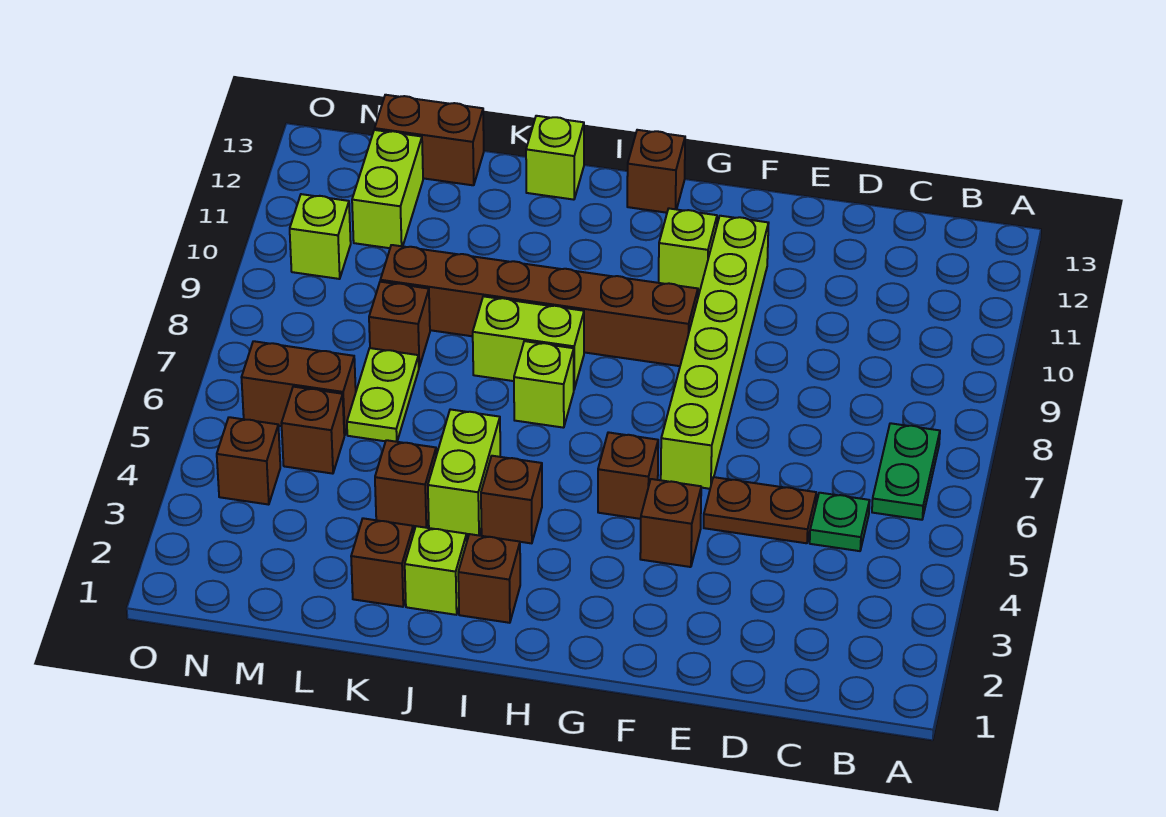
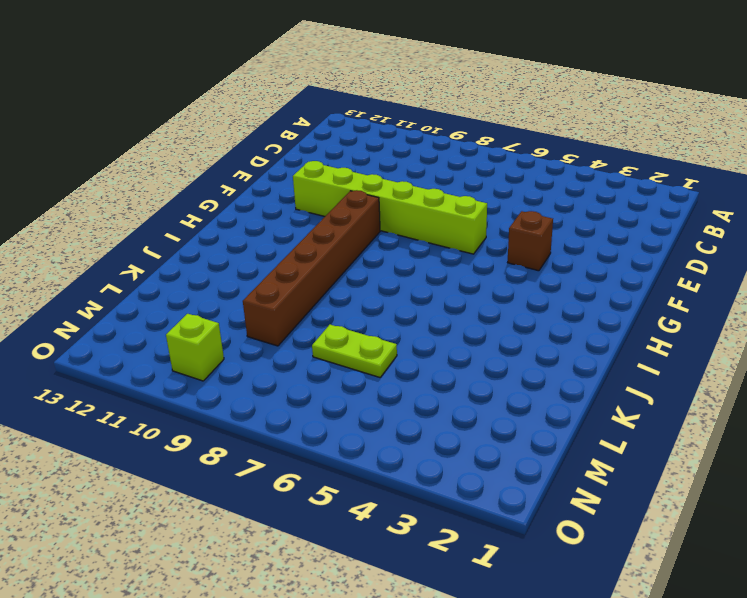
none -> green plate B6:B7 level 1
none -> green plate C5 level 1
none -> brown plate D5:E5 level 1

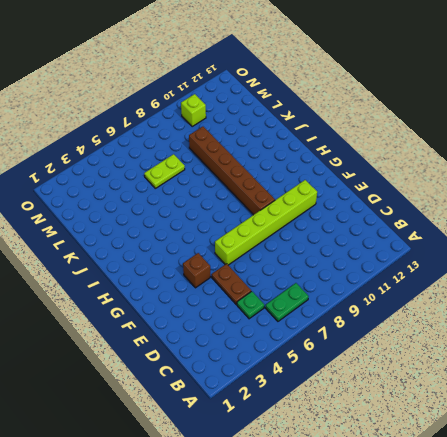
none -> brown brick G5 level 1
none -> lime brick G11 level 1
none -> brown brick H13 level 1

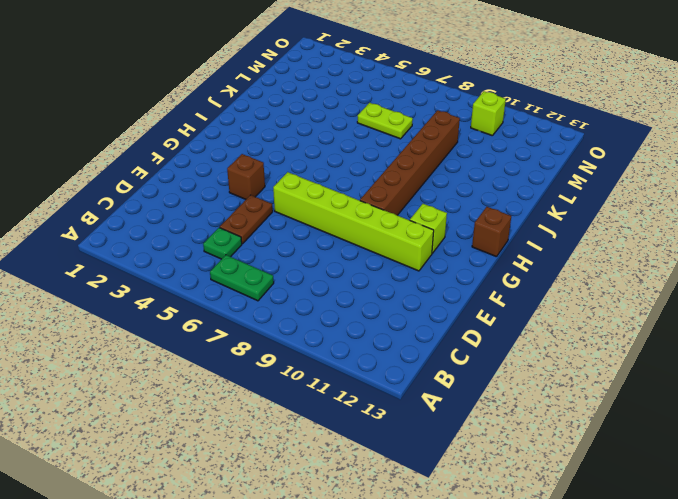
none -> brown brick G5 level 1
none -> brown brick I2 level 1
none -> brown brick I4 level 1

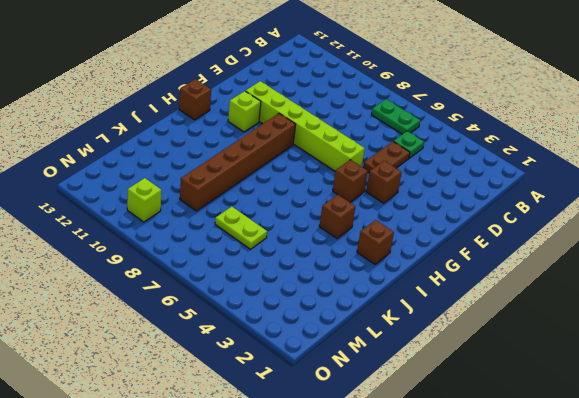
none -> lime brick I7 level 1
none -> lime brick I8:J8 level 1
none -> lime brick J2 level 1

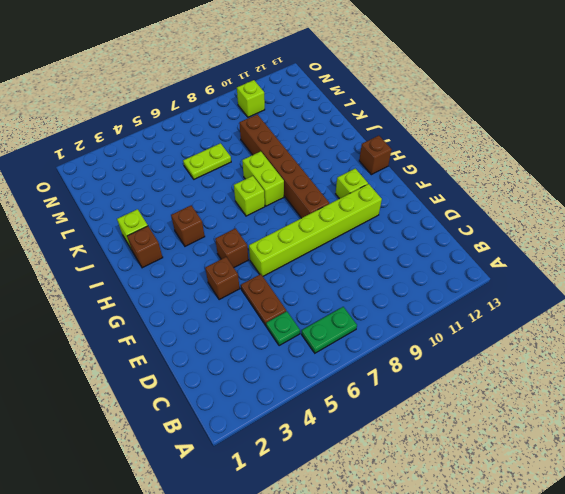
none -> lime brick J4:J5 level 1
none -> lime brick J13 level 1
none -> brown brick K2 level 1

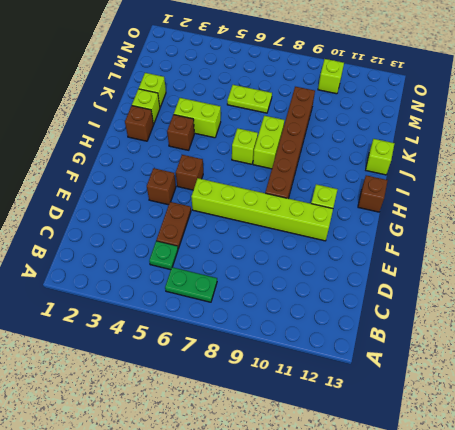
lime brick K2 level 1 -> brown brick K2 level 1
none -> brown brick K4 level 1
none -> brown brick L8 level 1
none -> brown brick L13:M13 level 1

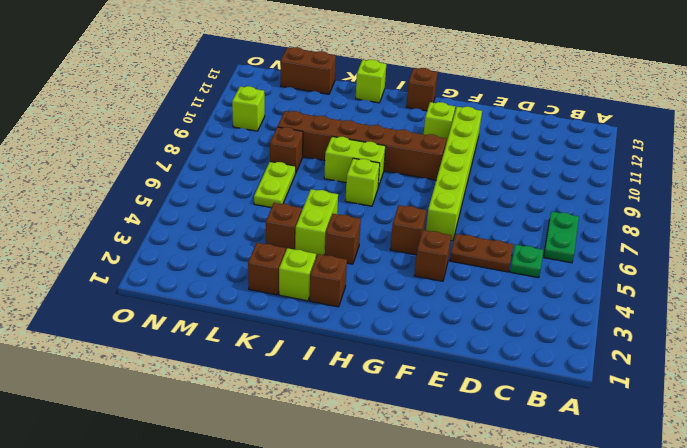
none -> brown brick M5 level 1
none -> brown brick M6:N6 level 1
none -> lime brick M11:M12 level 1

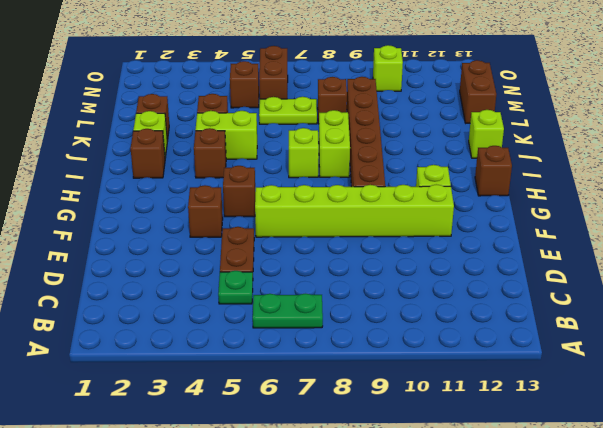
none -> lime brick M11:M12 level 1
none -> brown brick N4 level 1

